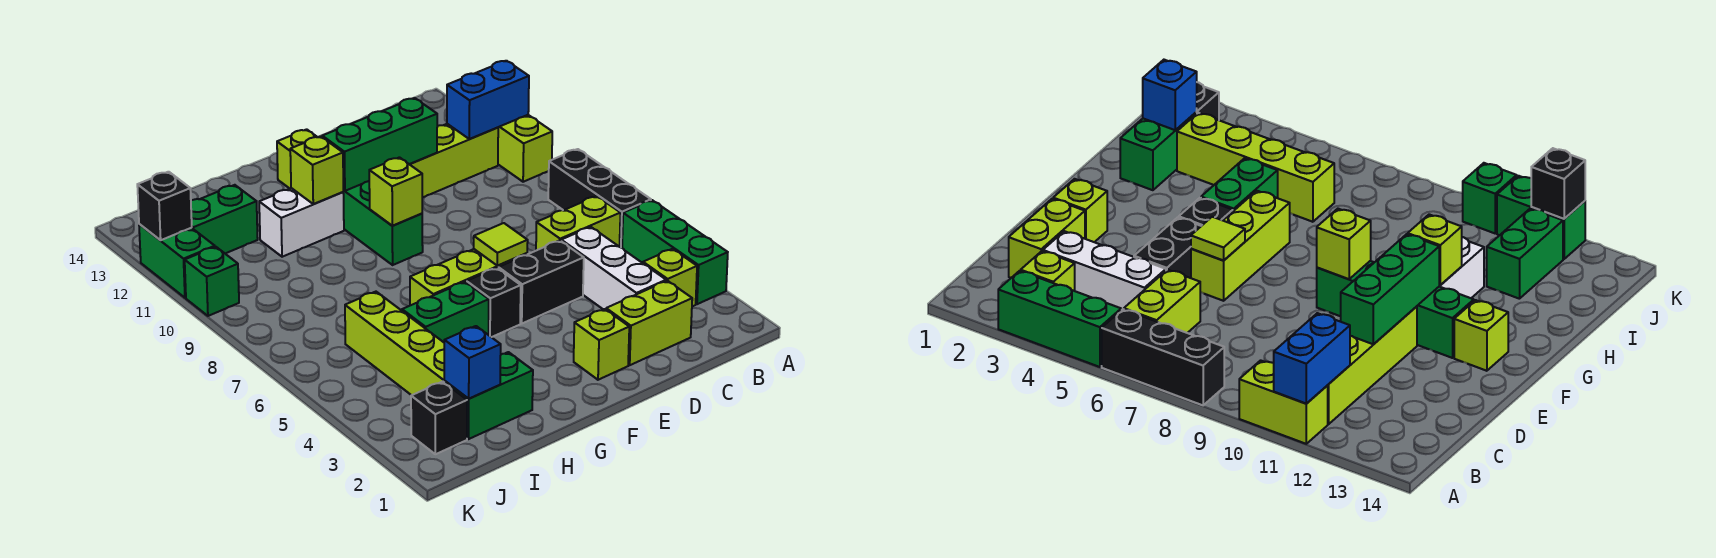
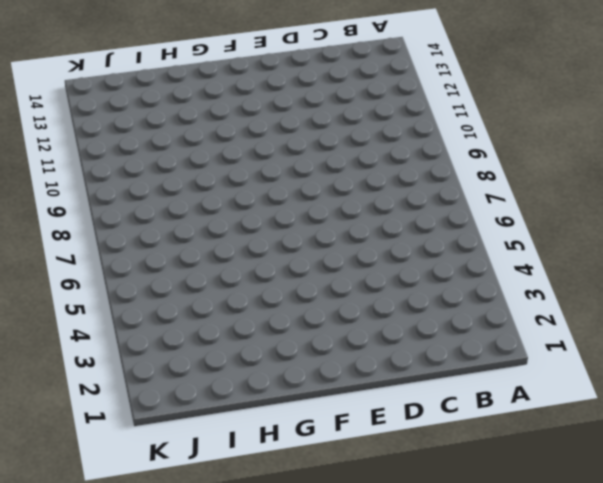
none -> green brick A3:A5 level 1
none -> black brick A6:A8 level 1
none -> lime brick A10:A11 level 1

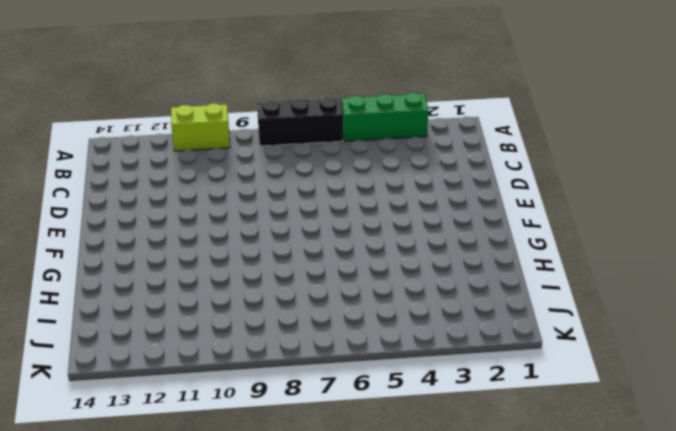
none -> lime brick B3 level 1
none -> lime brick B6:C6 level 1
none -> lime brick B11:E11 level 1

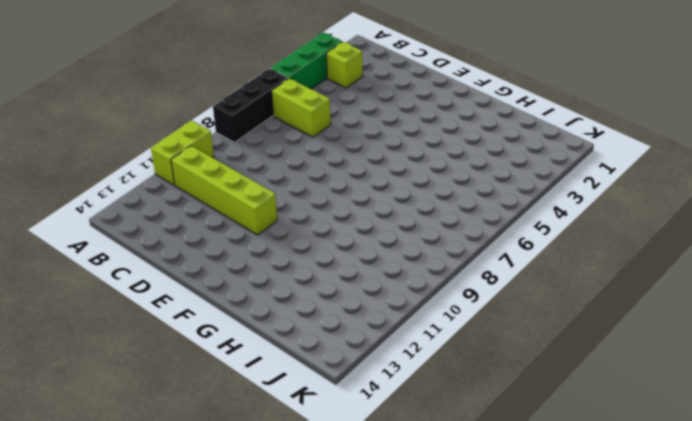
none -> lime brick C2:D2 level 1
none -> white brick C3:C5 level 1
none -> black brick D5:E5 level 1

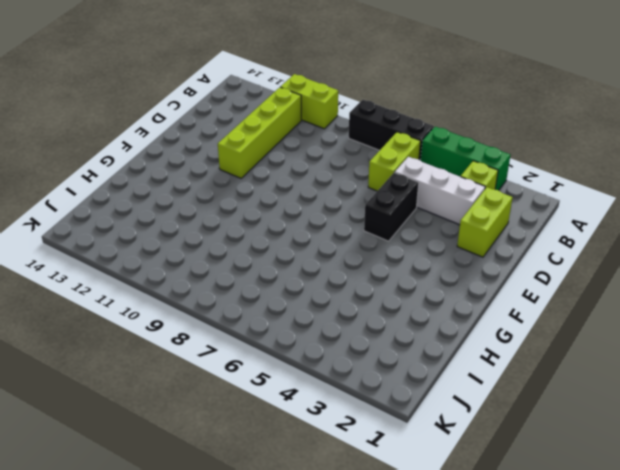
none -> lime brick E2 level 1
none -> lime brick E6:G6 level 1
none -> black brick F5 level 1

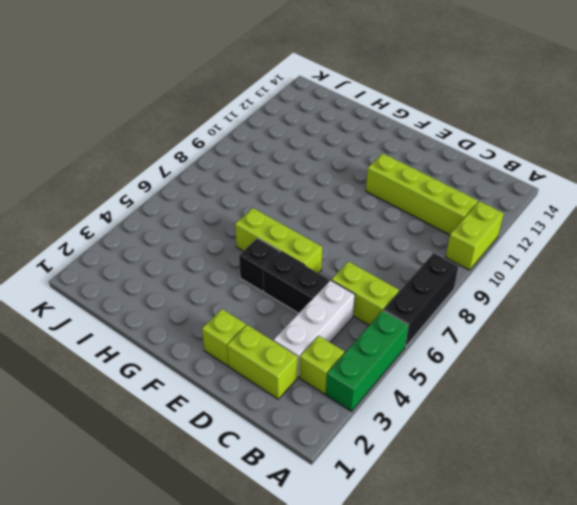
none -> green brick F9:F12 level 1
none -> lime brick F13 level 1
none -> green brick G5:H5 level 1

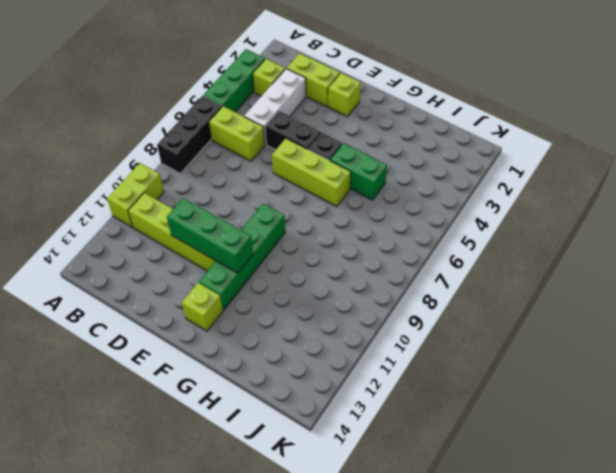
none -> white brick G11:H11 level 1
none -> green brick H2:I2 level 1
none -> lime brick I3:I6 level 1

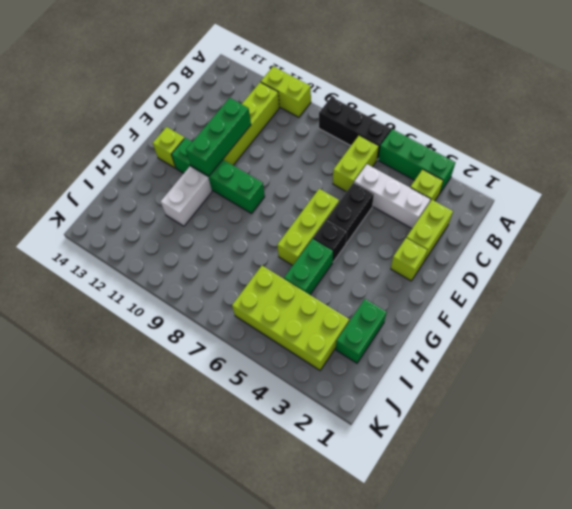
lime brick I3:J6 level 1 -> lime brick I3:I6 level 1
none -> green brick I12:J12 level 1
none -> black brick J2 level 1
none -> green brick K10 level 1

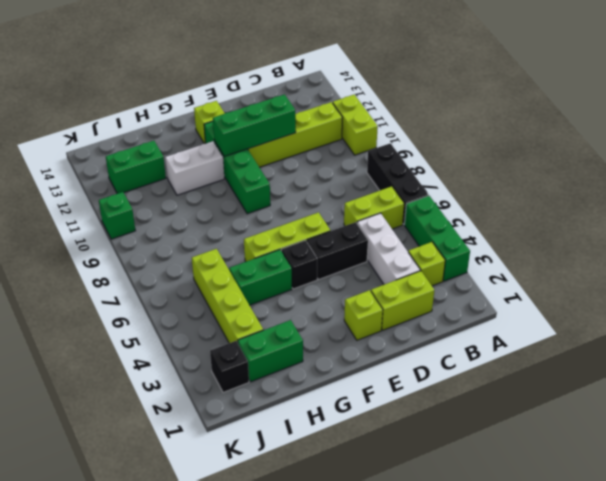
none -> green brick K11:K12 level 1
none -> blue brick A11:B11 level 2
none -> lime tile E6 level 2

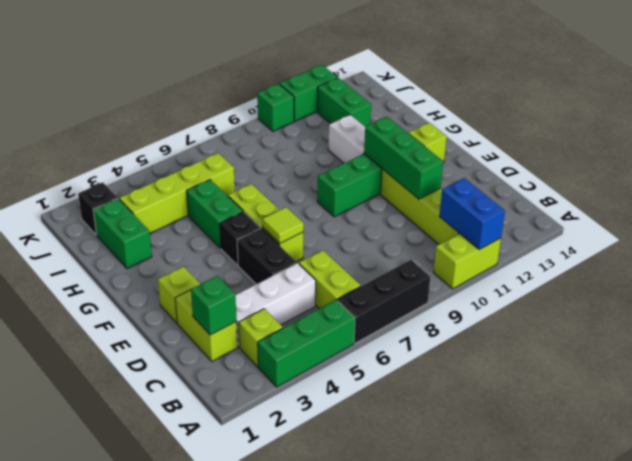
green brick C2 level 2 -> none
none -> lime brick F9 level 2
none -> lime brick G11 level 2
none -> blue brick I2 level 2

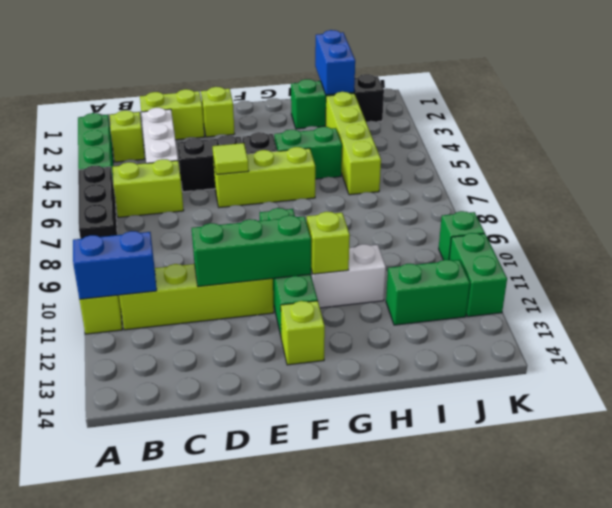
blue brick I1:I2 level 2 -> blue brick I2 level 2
none -> lime brick F9 level 2
none -> black brick K12 level 2

